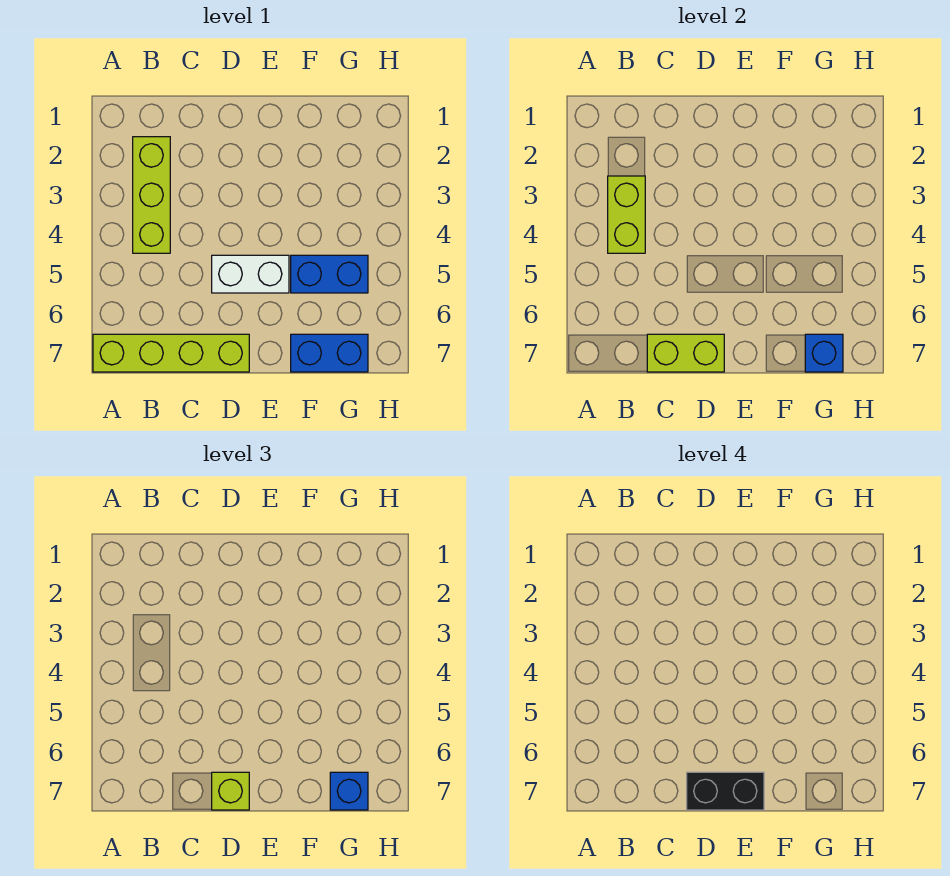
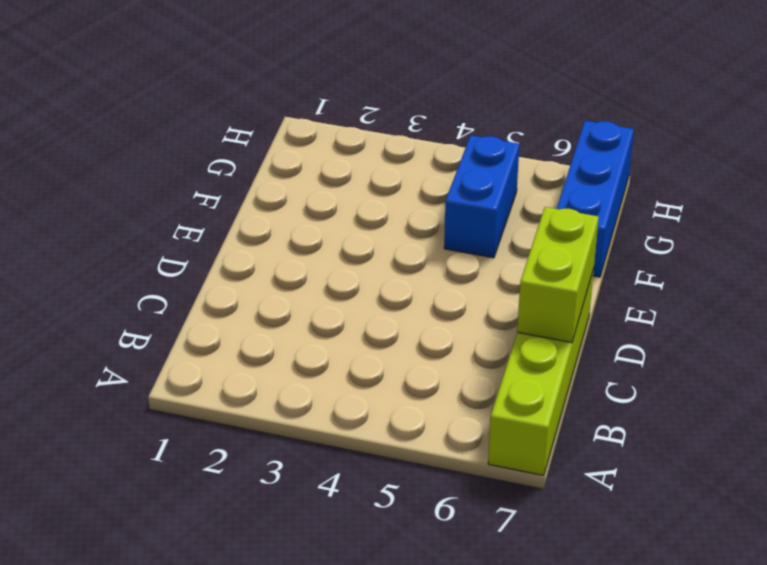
blue brick F7:H7 level 1 -> blue brick F7:G7 level 1
none -> lime brick B2:B4 level 1
none -> white brick D5:E5 level 1

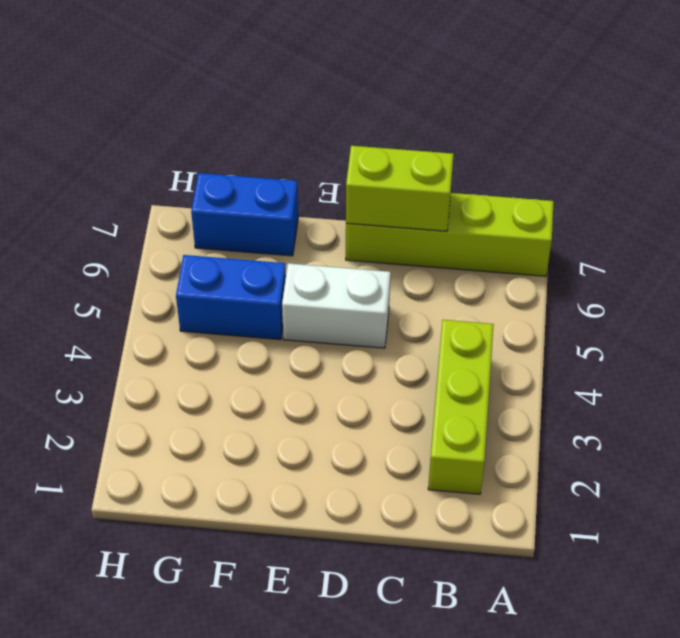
none -> lime brick B3:B4 level 2
none -> blue brick G7 level 2

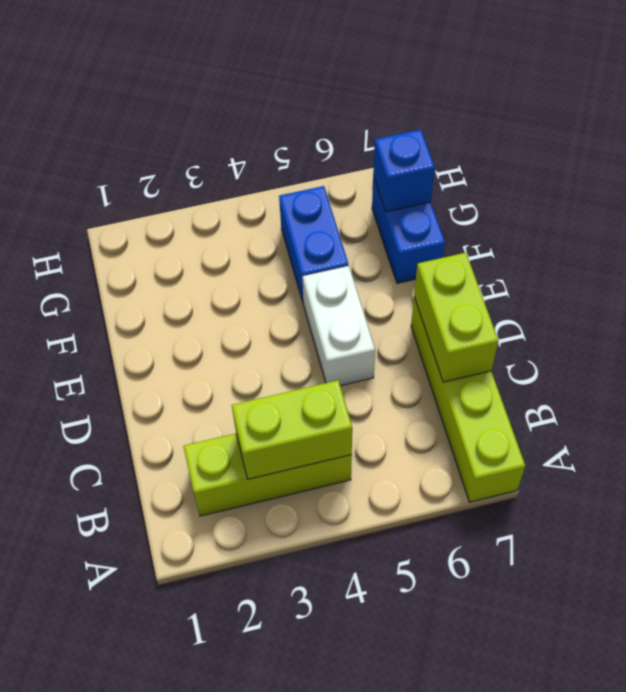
none -> lime brick D7 level 3
none -> blue brick G7 level 3

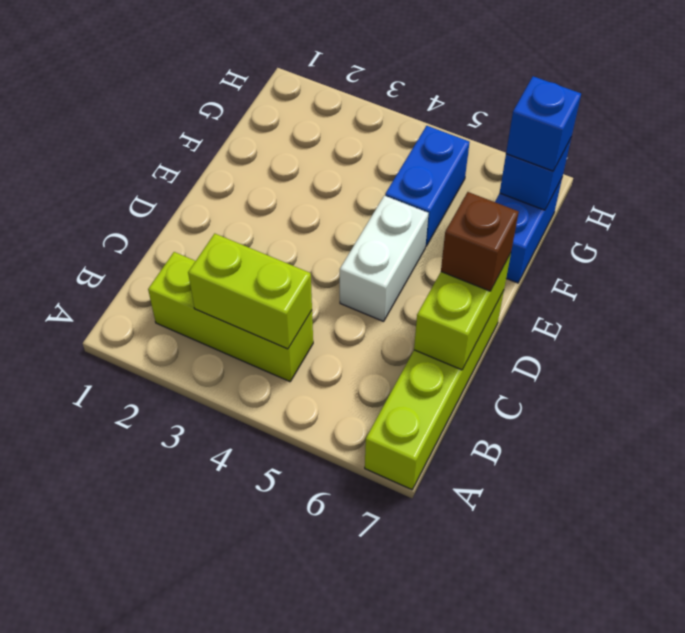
brown brick D7 level 3 -> lime brick D7 level 3
none -> black brick D7:E7 level 4

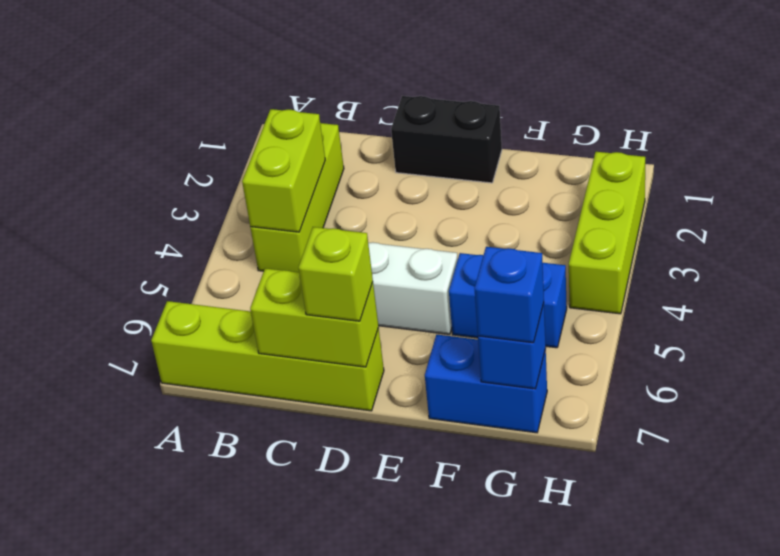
black brick D1:E1 level 1 -> black brick D7:E7 level 4
lime brick H2:H4 level 1 -> none

